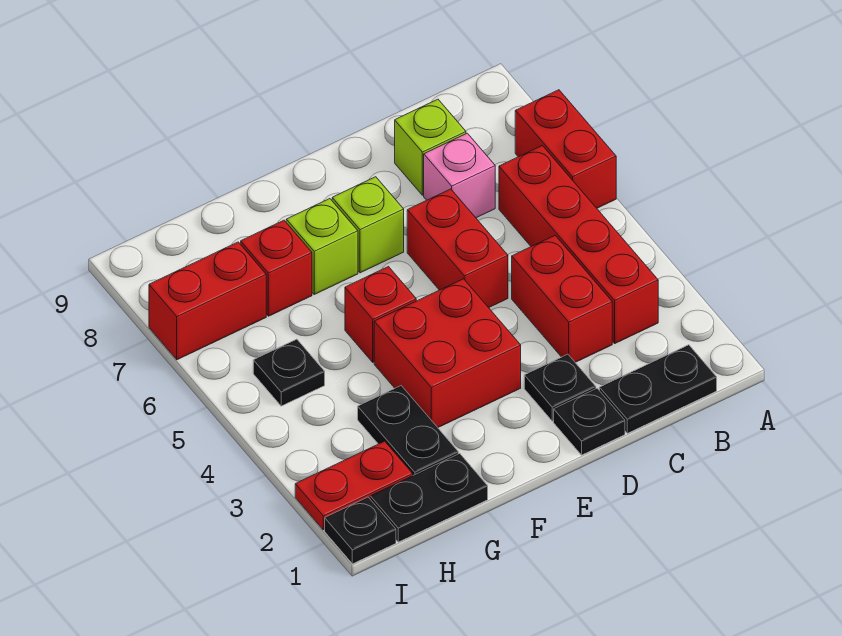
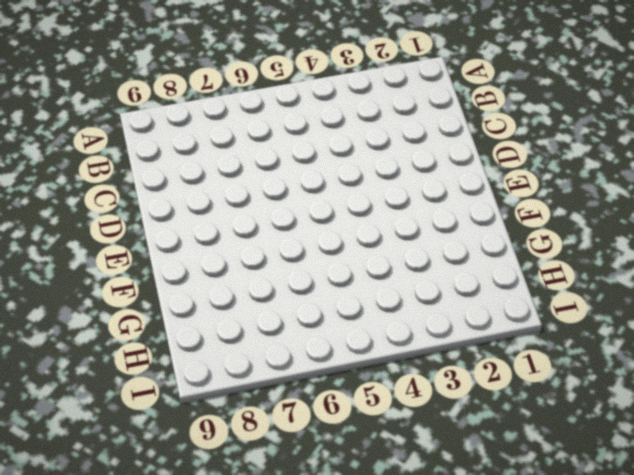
none -> red brick A6:A7 level 1
none -> black plate B1:C1 level 1
none -> red brick B3:B6 level 1

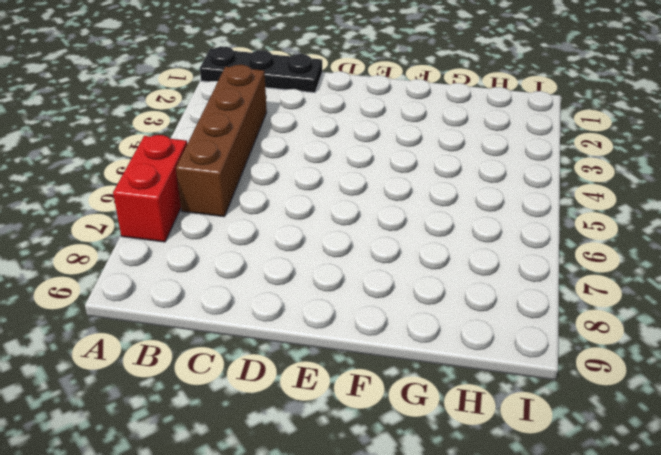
black plate A1:C1 level 1 -> black plate B1:C1 level 1
brown brick B3:B6 level 1 -> red brick B3:B6 level 1
none -> red brick C3:C4 level 1
none -> pink brick C7 level 1
none -> lime brick C8 level 1

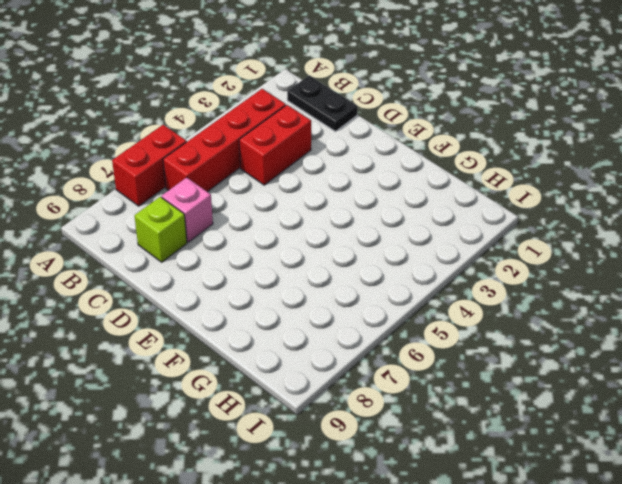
none -> black plate D1 level 1
none -> black plate D2 level 1
none -> red brick D5:D6 level 1

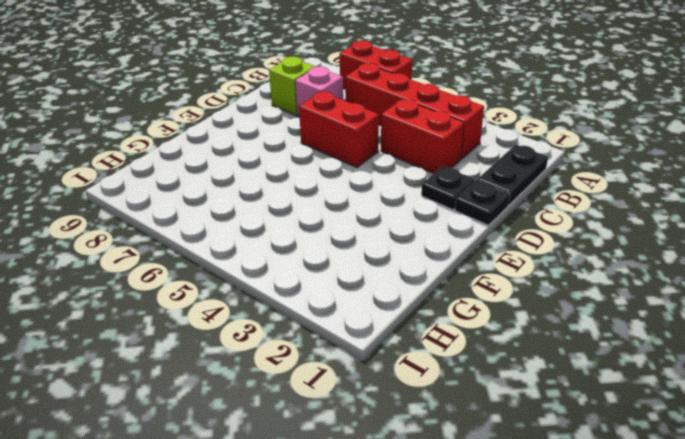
none -> red brick E3:F4 level 1
none -> lime brick E7 level 1
none -> red brick F5 level 1

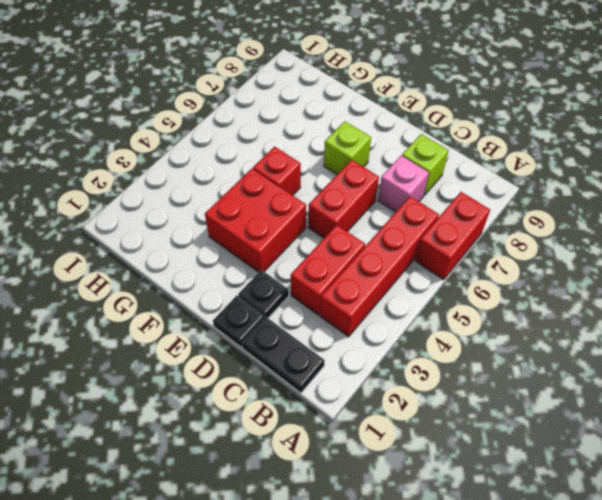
none -> lime brick F7 level 1
none -> black plate G1:H1 level 1
none -> black plate G2:G3 level 1

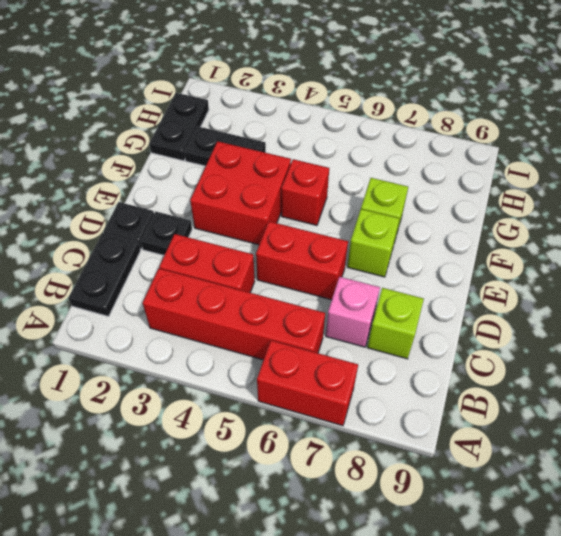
none -> red brick G7 level 1
none -> red plate H2:I2 level 1
none -> black plate H5 level 1

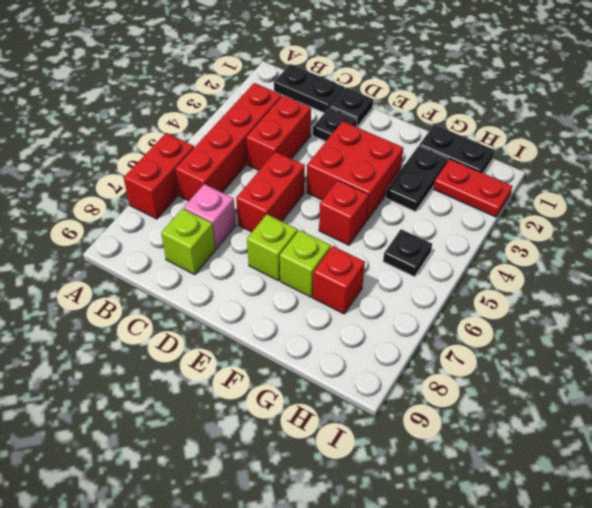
none -> red brick H7:I7 level 1
none -> black plate I1 level 1

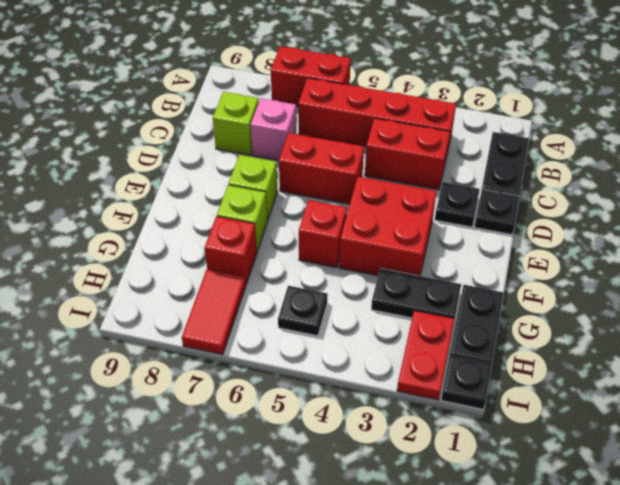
red tile H7:I7 level 1 -> red brick H7:I7 level 1

